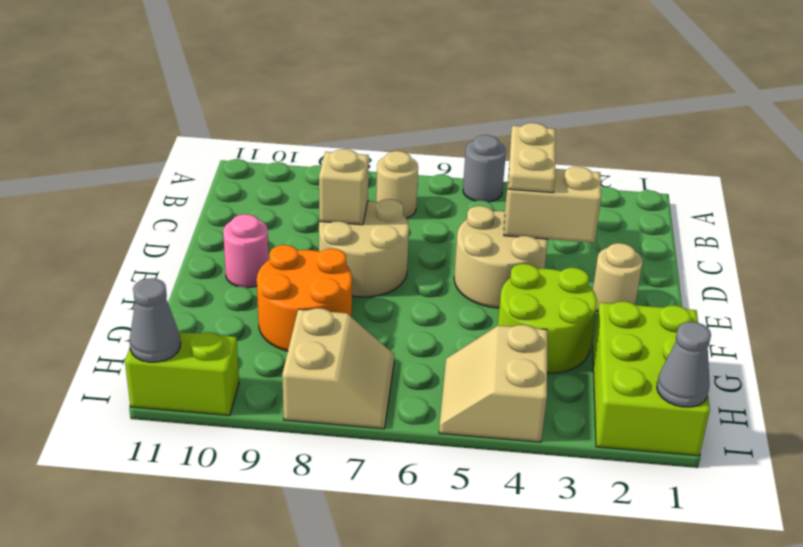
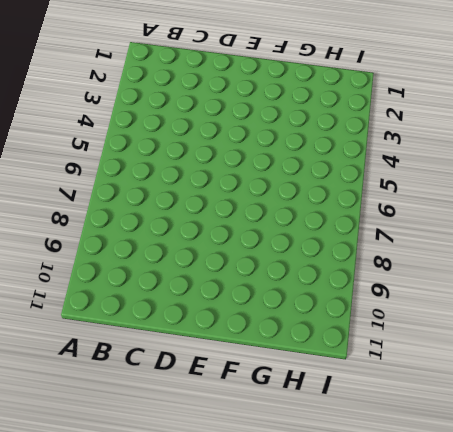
none -> grey round brick A5 level 1
none -> tan round brick B7 level 1
none -> tan round brick D4:E5 level 1

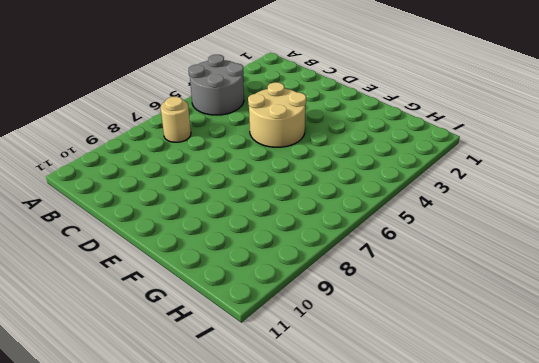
grey round brick A4:B5 level 1 -> grey round brick A5 level 1
none -> tan round brick D7:E8 level 1
none -> tan round brick E2 level 1
none -> pink round brick E10 level 1

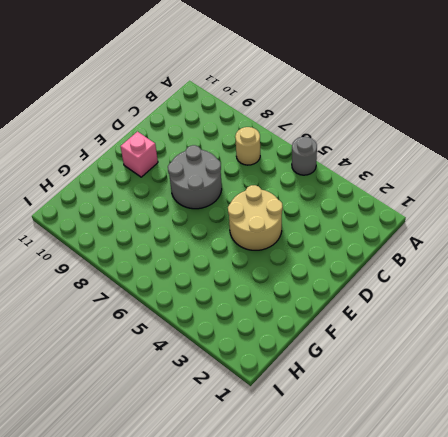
grey round brick D7:E8 level 1 -> tan round brick D7:E8 level 1
pink brick E10 level 1 -> pink round brick E10 level 1
none -> tan round brick E2 level 1
none -> lime round brick F3:G4 level 1
none -> orange round brick F8:G9 level 1

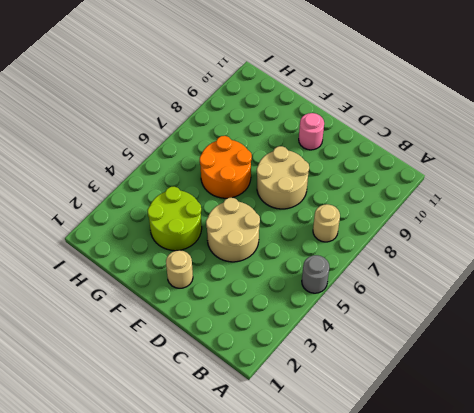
orange round brick F6:G7 level 1 -> orange round brick F8:G9 level 1
none -> lime brick G1:I2 level 1
none -> tan slope H4:I5 level 1 top 4
none -> tan slope H7:I8 level 1 top 8

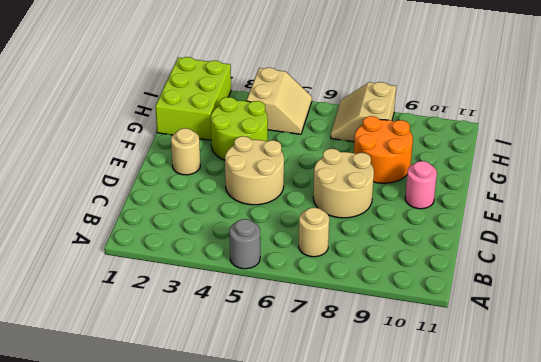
none -> lime brick I10:I11 level 1
none -> tan brick D3:D4 level 2
none -> tan brick D8 level 2

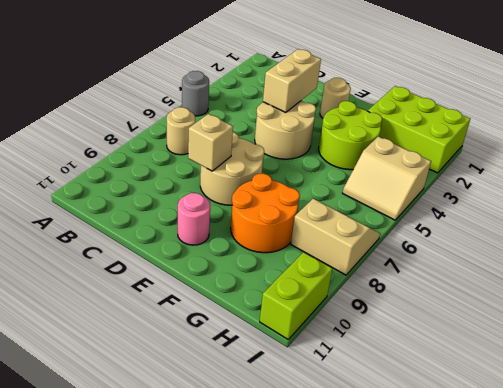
none -> grey cone I1 level 2
none -> grey cone I11 level 2
none -> tan plate C4:D4 level 3

